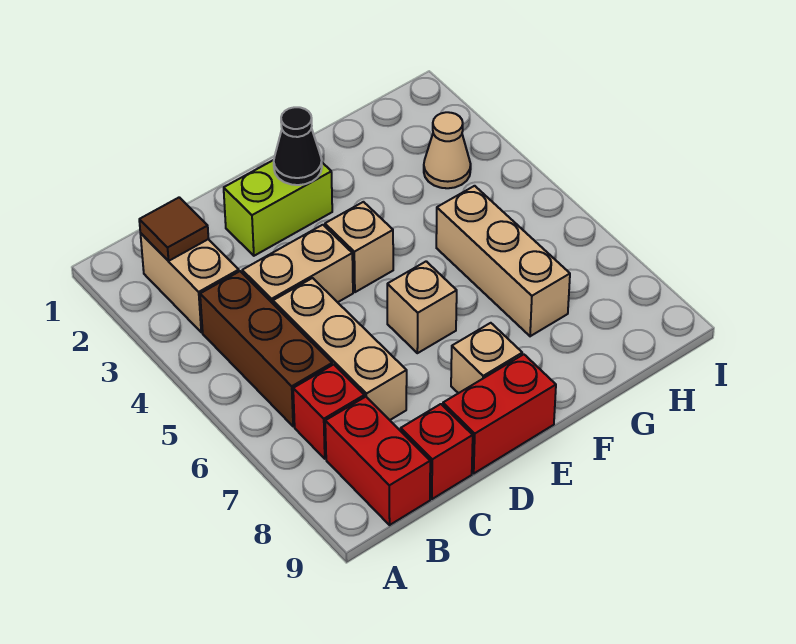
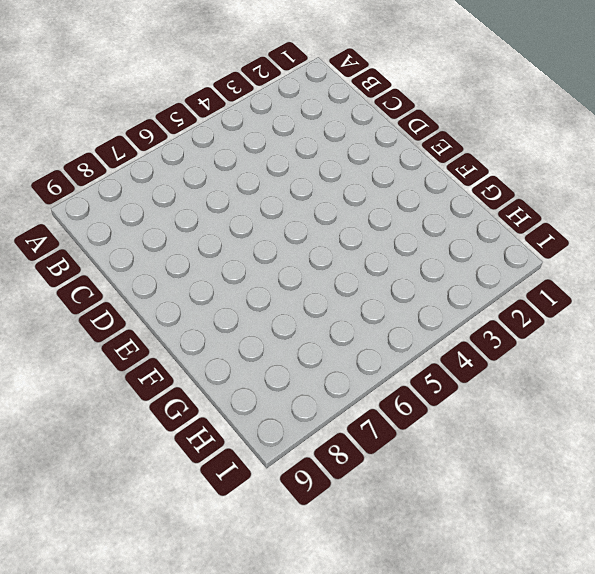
none -> tan brick B2:B3 level 1
none -> brown brick B4:B6 level 1
none -> red brick B7 level 1

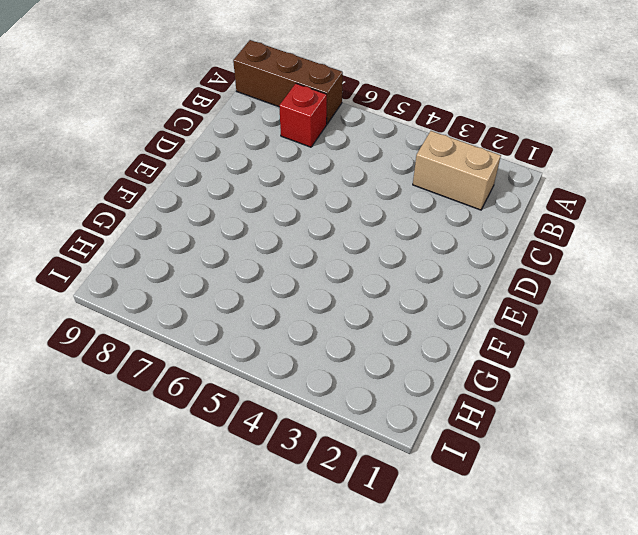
brown brick A7:A9 level 1 -> brown brick B4:B6 level 1
none -> red brick B8:B9 level 1
none -> tan brick C4:D4 level 1
none -> tan brick C5:C7 level 1

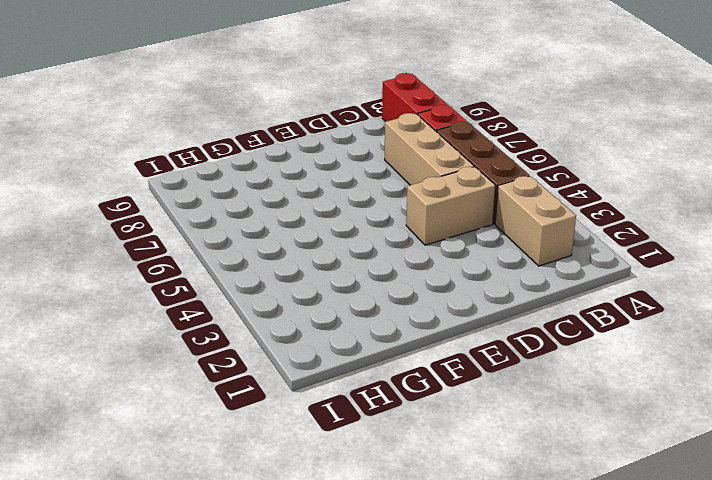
none -> red brick C9 level 1
none -> lime brick D2:E2 level 1
none -> red brick D9:E9 level 1

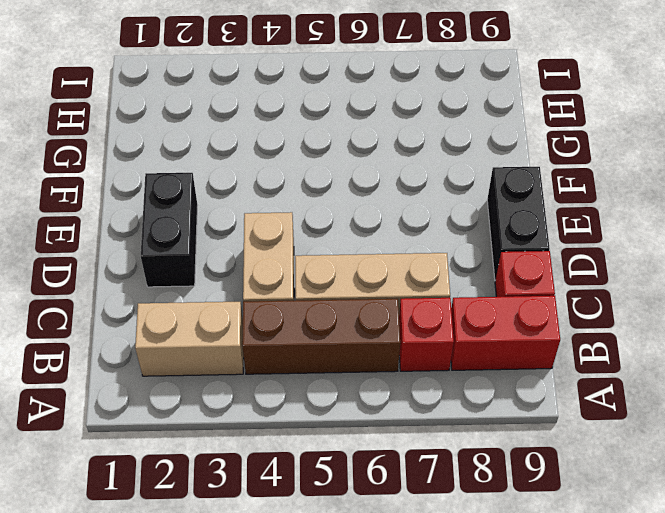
black brick D2:E2 level 1 -> lime brick D2:E2 level 1
black brick D9:E9 level 1 -> red brick D9:E9 level 1
none -> tan brick E4 level 1
none -> tan brick E6 level 1
none -> tan brick E8 level 1

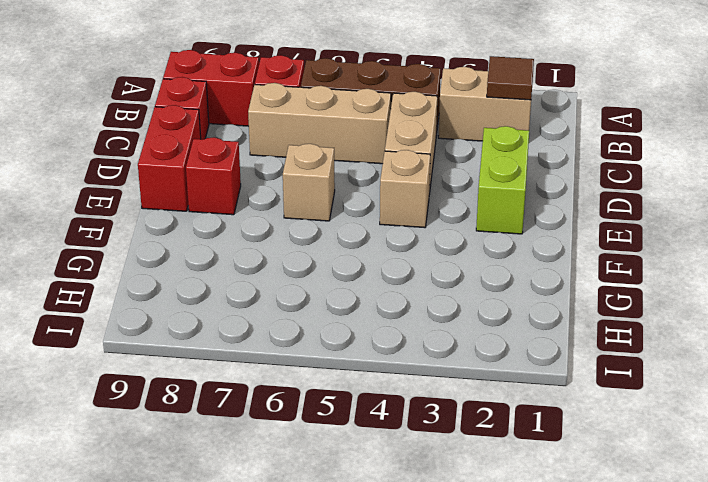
red brick E8 level 1 -> tan brick E8 level 1
none -> tan brick G5:G7 level 1
none -> tan cone H3 level 1
none -> black cone E2 level 2

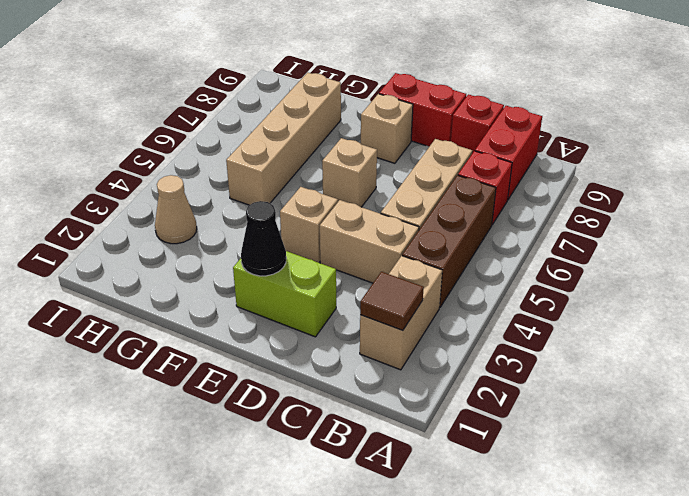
tan brick G5:G8 level 1 -> tan brick G5:G7 level 1

